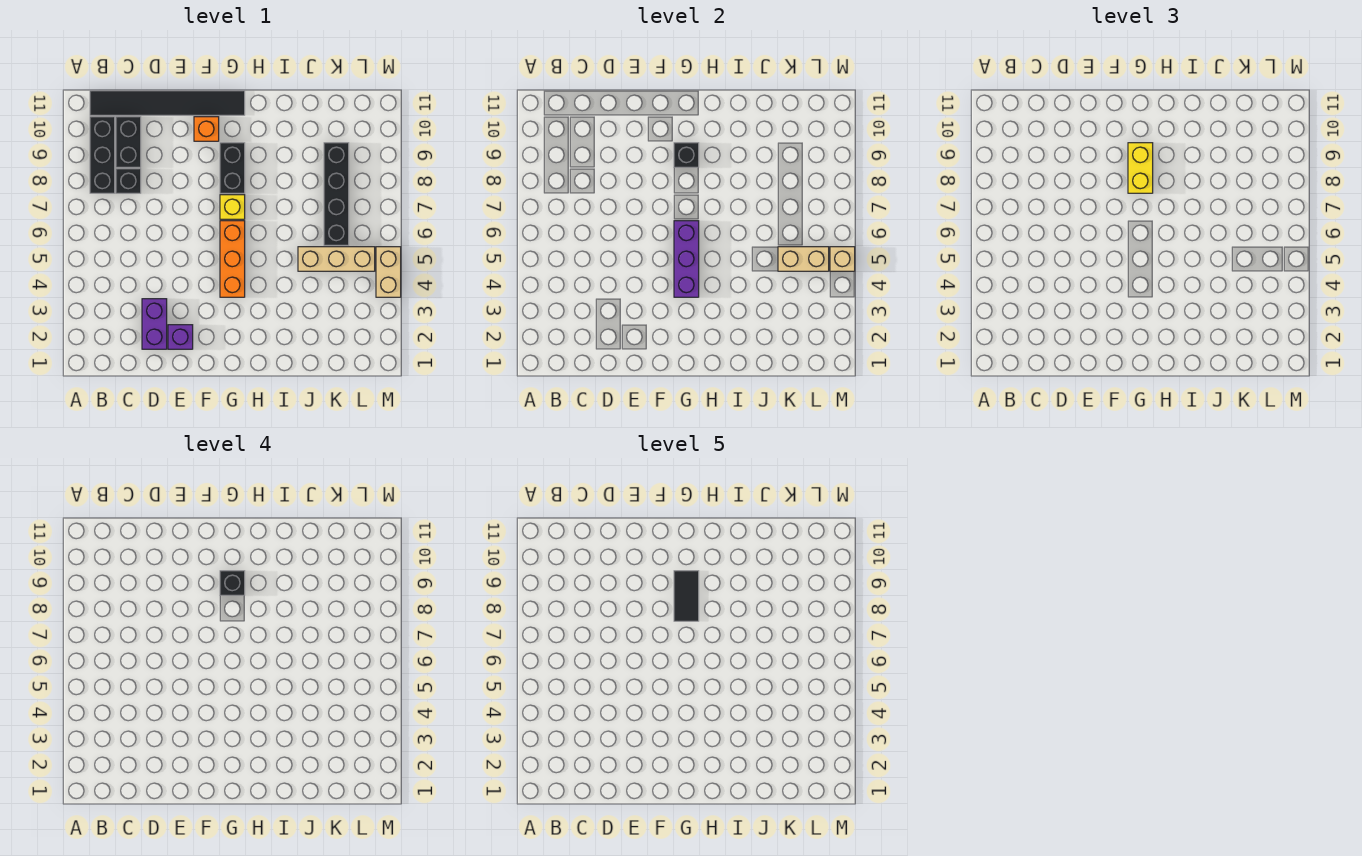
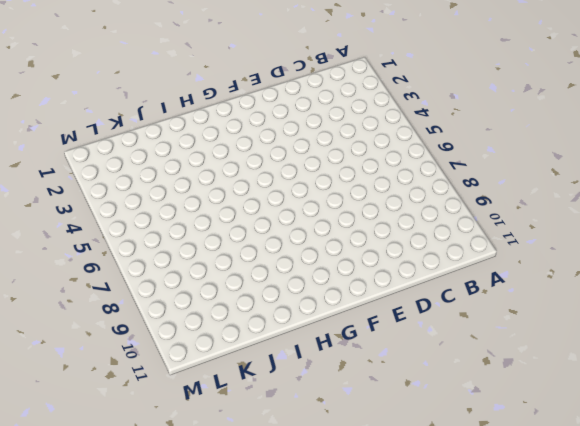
none -> black brick B8:B10 level 1
none -> black tile B11:G11 level 1
none -> black brick C8 level 1

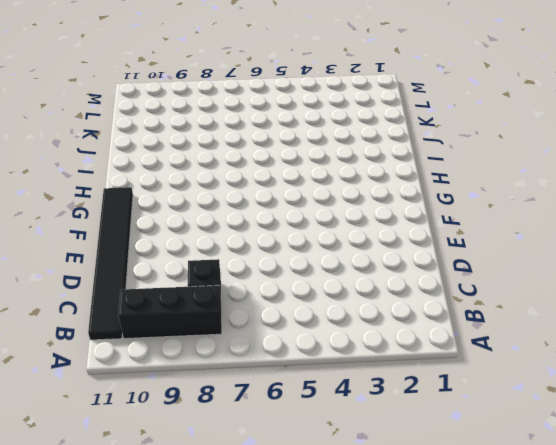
none -> black brick C9:C10 level 1
none -> purple brick D2:D3 level 1
none -> purple brick E2 level 1

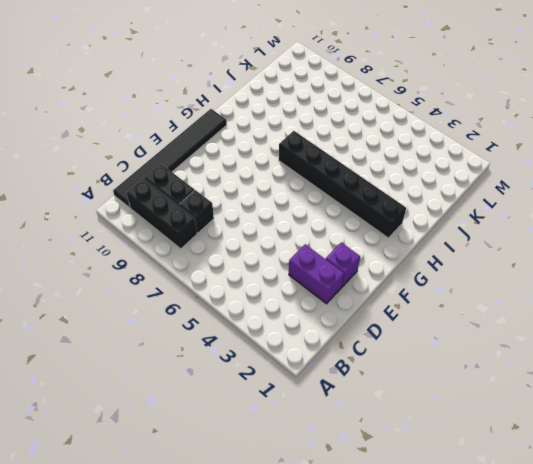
black brick H2:H7 level 1 -> none
none -> orange brick F10 level 1
none -> orange brick G4:G6 level 1
none -> yellow brick G7 level 1

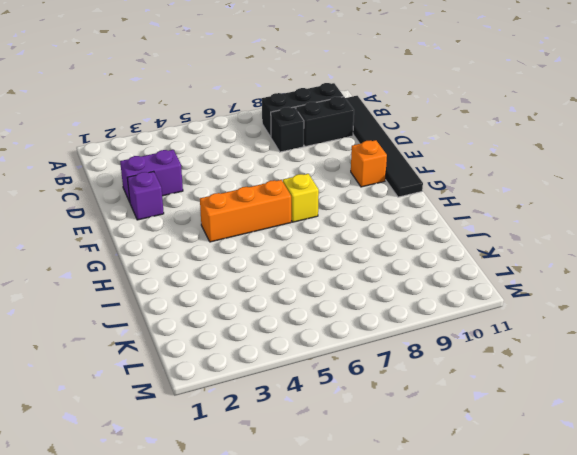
none -> black brick G8:G9 level 1
none -> tan brick J5:L5 level 1
none -> black brick K6:K9 level 1

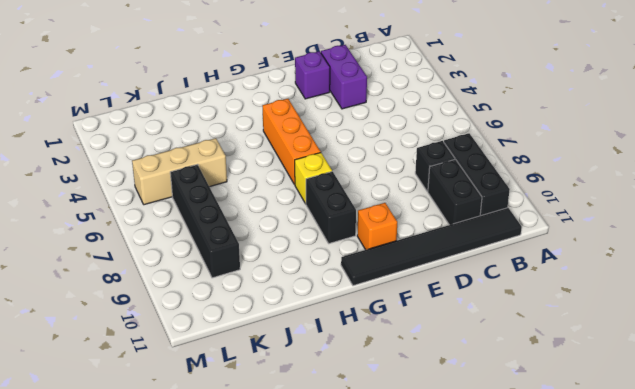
none -> tan brick M4:M5 level 1
none -> purple brick G4:G6 level 2
none -> black brick G9 level 2

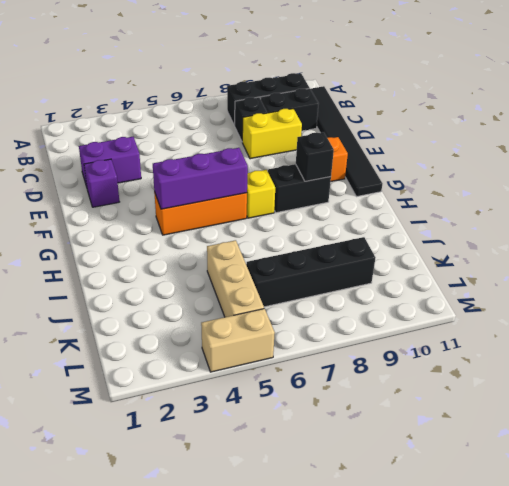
yellow brick D8:D9 level 1 -> yellow brick G8:G9 level 3
none -> tan brick K5:L5 level 2
none -> tan brick M5 level 2
none -> black brick G9 level 4

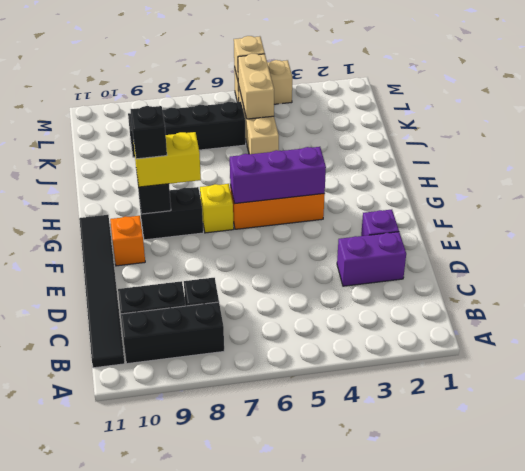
none -> black tile G8:G9 level 5

